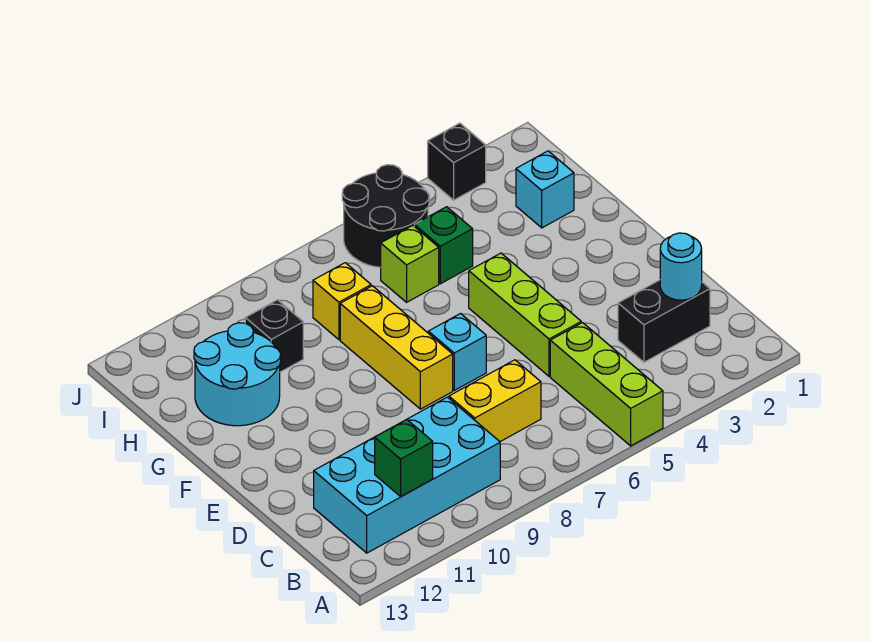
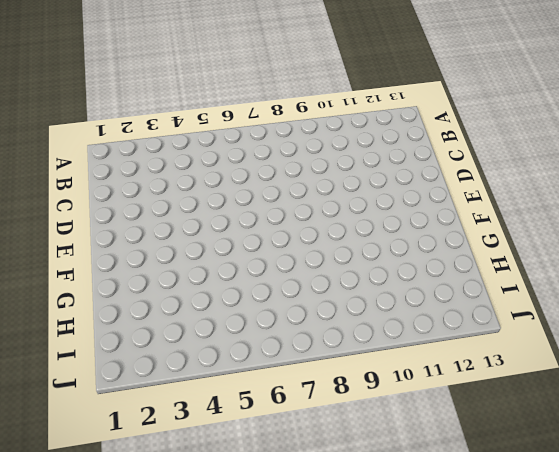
none -> lime brick A5:C5 level 1
none -> cyan brick B9:C12 level 1
none -> black brick C2:C3 level 1

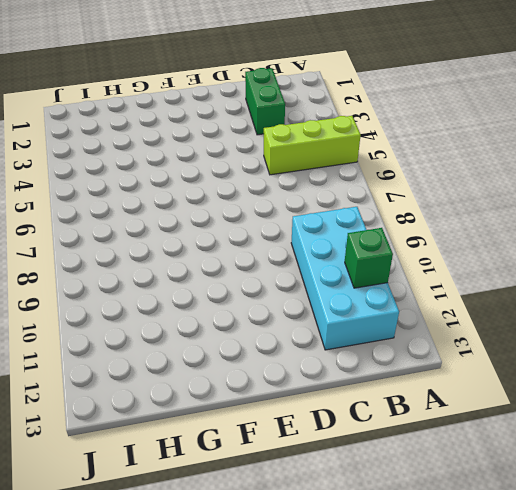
green brick C2:C3 level 1 -> black brick C2:C3 level 1
none -> yellow brick C7:C8 level 1
none -> lime brick D5:F5 level 1
none -> cyan brick E7 level 1

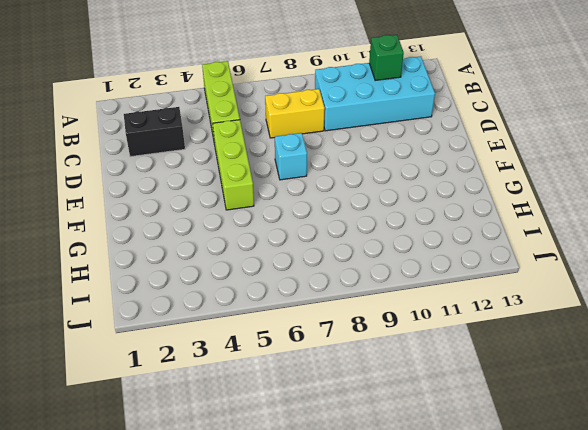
none -> yellow brick E8:G8 level 1
none -> cyan round brick G11:H12 level 1
none -> cyan brick H2 level 1

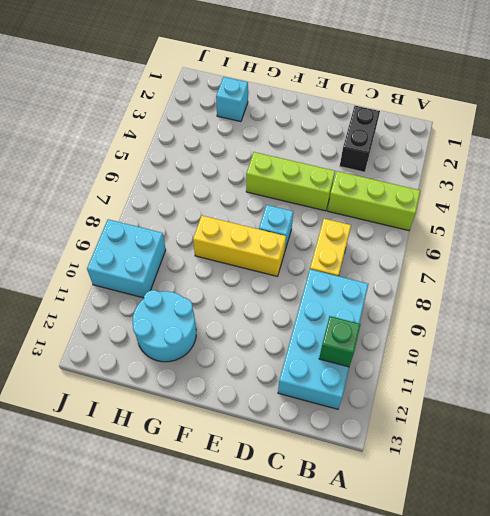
cyan brick I9:J10 level 1 -> none
none -> green brick H5 level 1
none -> lime brick H6 level 1
none -> yellow brick H8 level 1

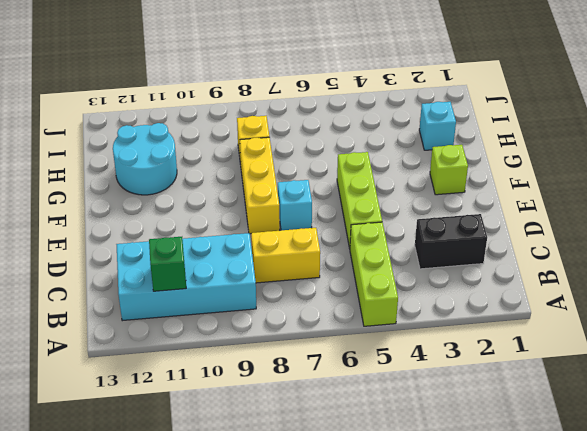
lime brick F2 level 1 -> lime brick H6 level 1
none -> green brick H5 level 1
none -> black brick H10 level 1
none -> black round brick I5:J6 level 1

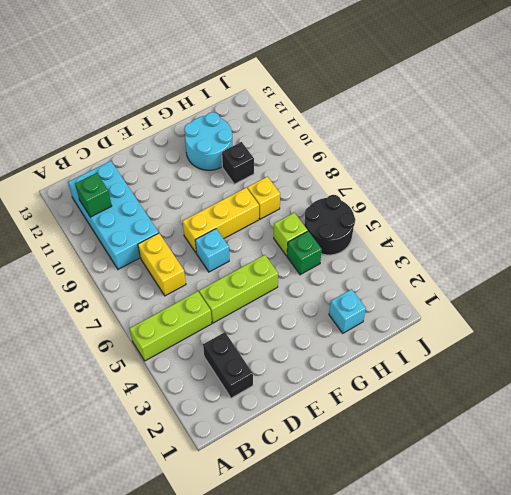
none -> black brick J3 level 1
none -> cyan round brick C2 level 2

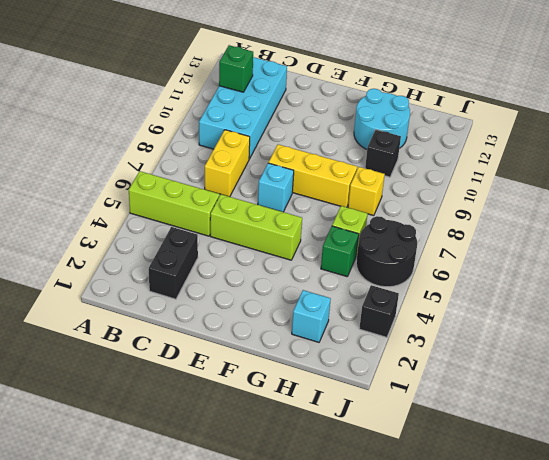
none -> cyan round brick C2 level 2

